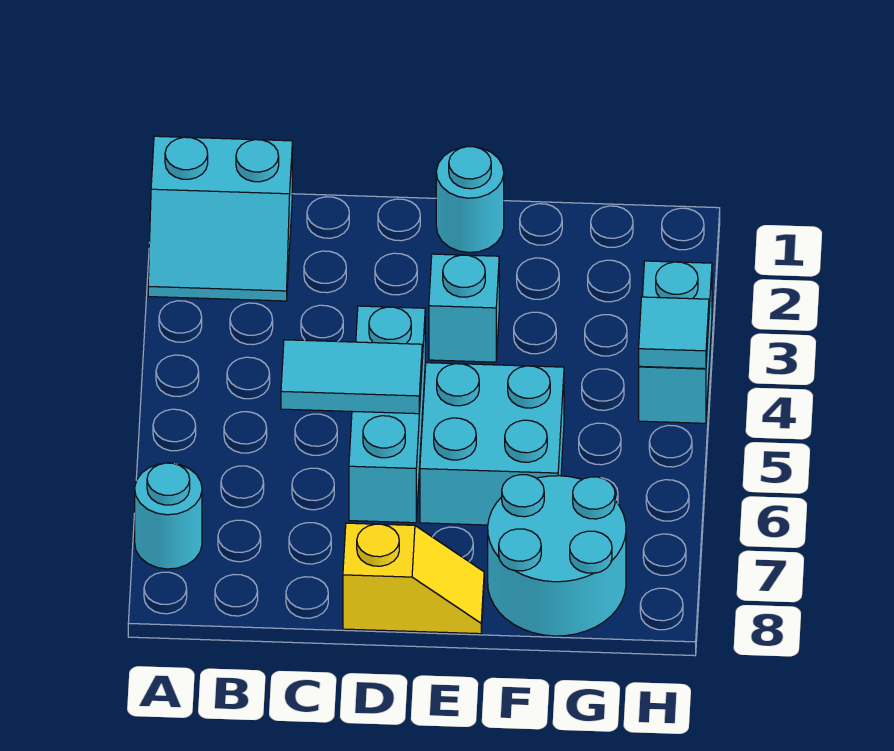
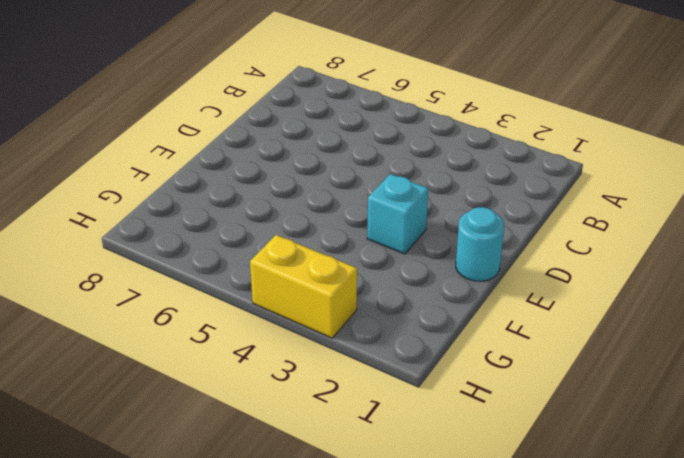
yellow brick H3:H4 level 1 -> cyan brick H3:H4 level 1
none -> cyan slope A1:B2 level 1 top 1
none -> cyan round brick A7 level 1

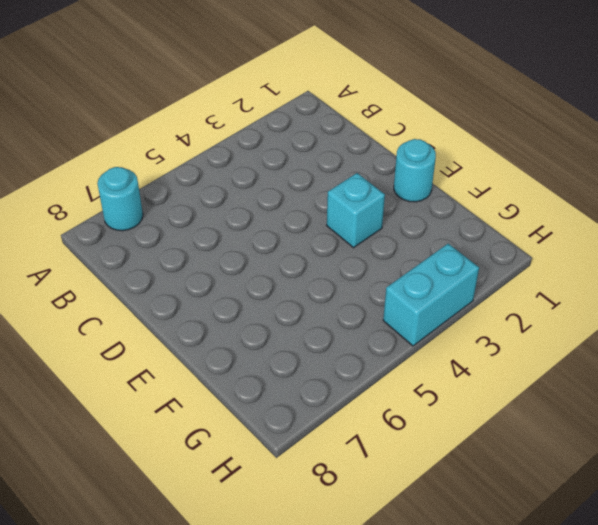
none -> cyan slope A1:B2 level 1 top 1
none -> cyan brick D4:D6 level 1

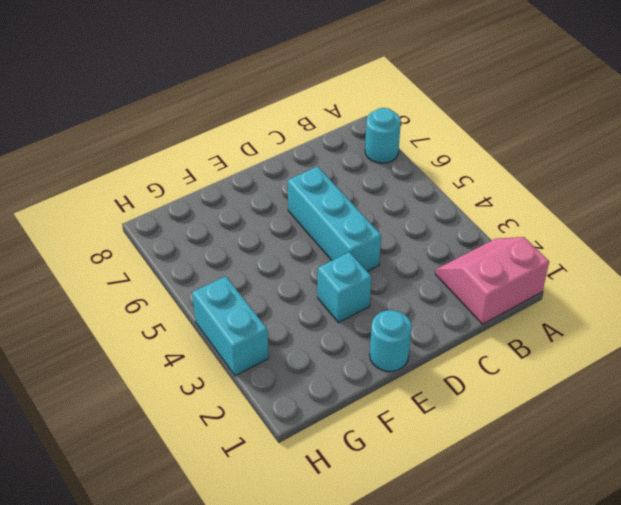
pink slope A1:B2 level 1 top 1 -> cyan slope A1:B2 level 1 top 1
none -> yellow slope D8:E8 level 1 top D
none -> cyan brick E5:F6 level 1

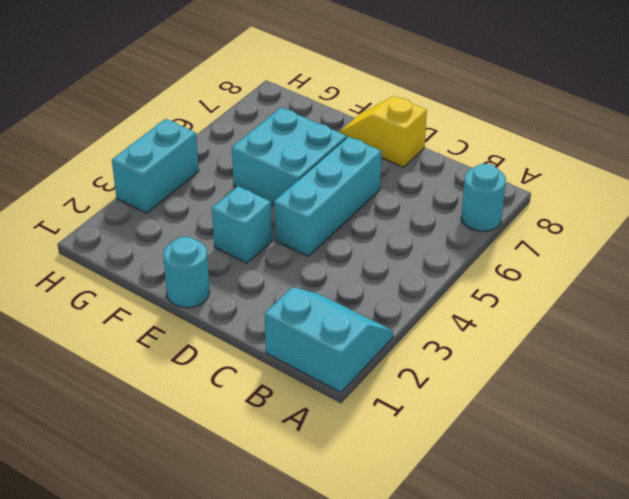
none -> cyan round brick F7:G8 level 1
none -> cyan tile C5:D5 level 2

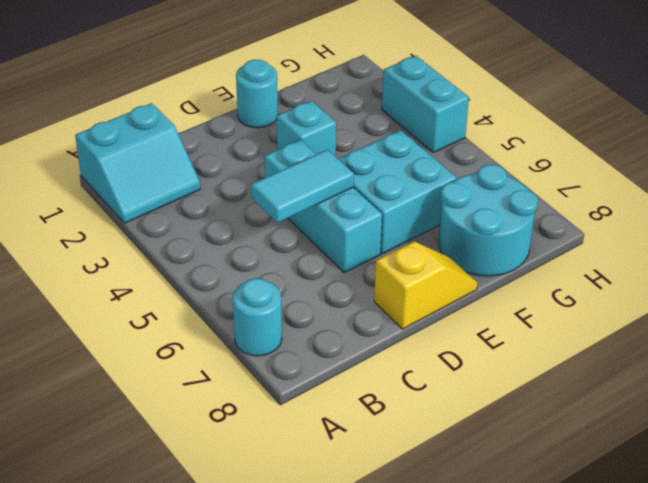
none -> cyan tile H4 level 2

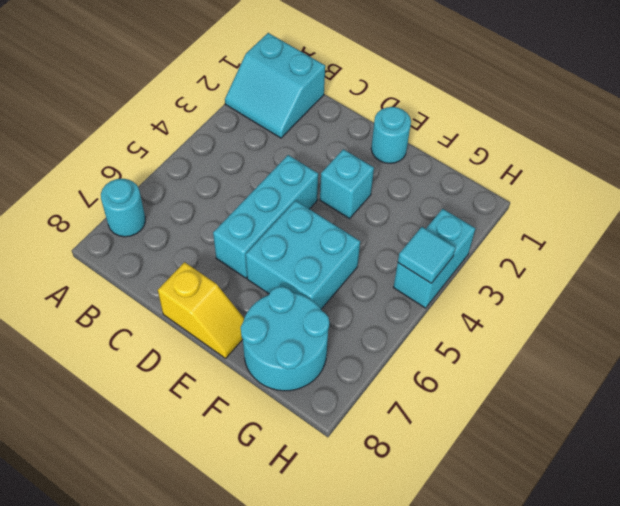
none -> cyan tile C5:D5 level 2

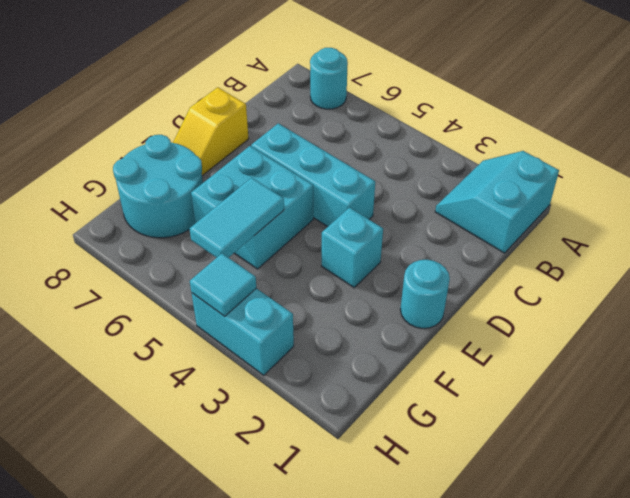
cyan tile F5:G5 level 2 -> cyan tile C5:D5 level 2

